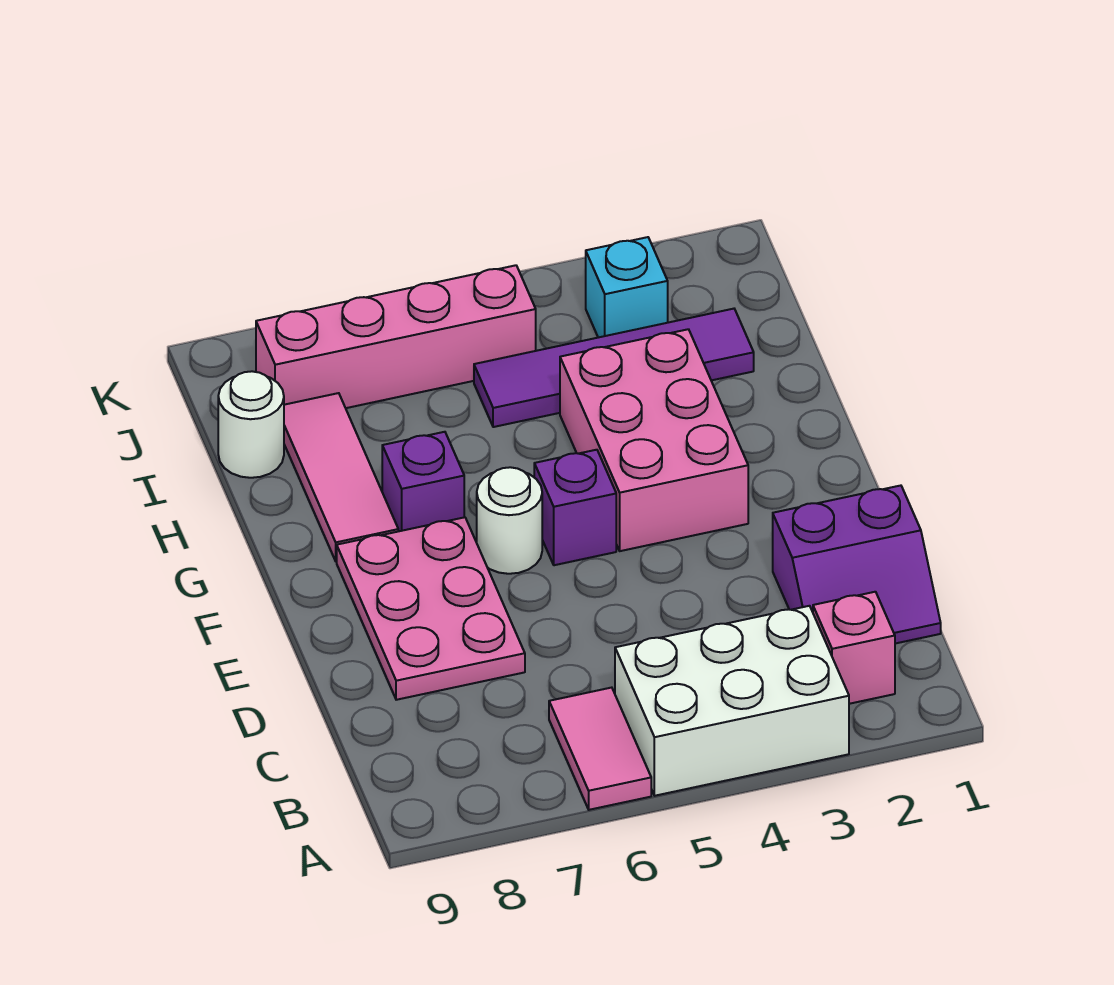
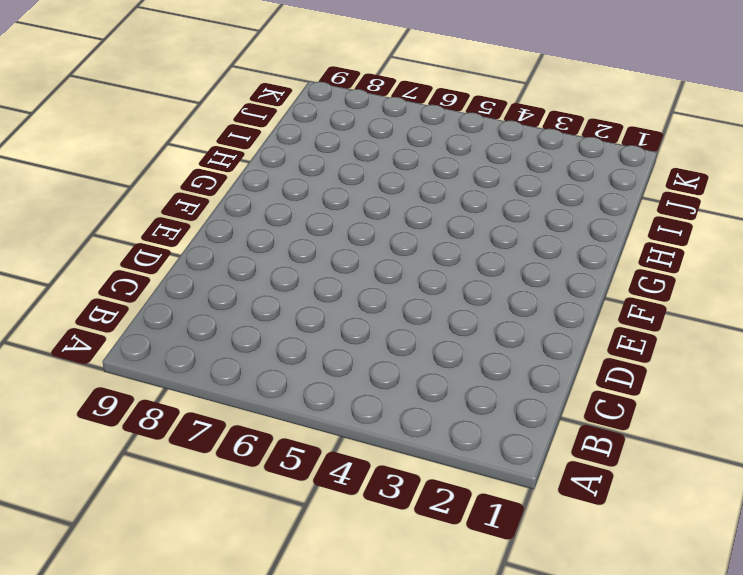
none -> white brick A3:B5 level 1
none -> pink tile A6:B6 level 1
none -> pink brick B2 level 1

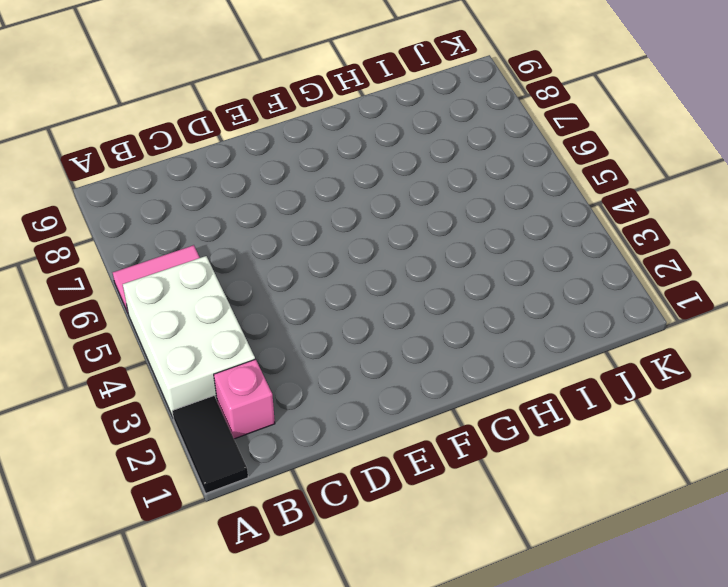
black tile A1:A2 level 1 -> none
none -> purple slope C1:D2 level 1 top D
none -> pink plate D7:F8 level 1
none -> pink brick F3:H4 level 1

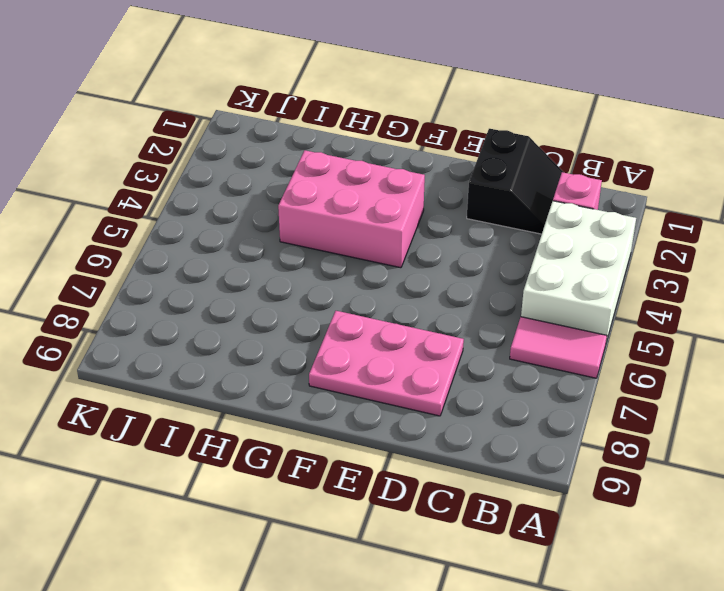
black slope C1:D2 level 1 top D -> purple slope C1:D2 level 1 top D
none -> purple brick F5 level 1
none -> white round brick F6 level 1
none -> purple brick G7 level 1

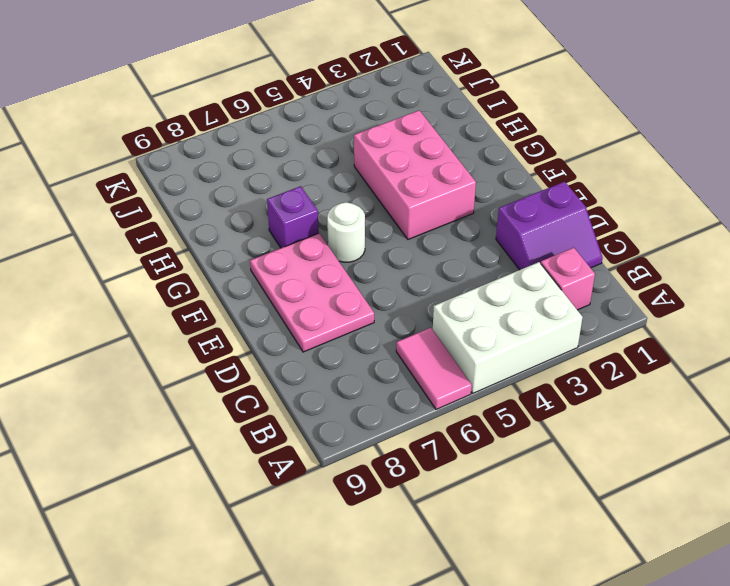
none -> purple brick F5 level 1
none -> pink tile G8:I8 level 1
none -> purple tile I2:I5 level 1

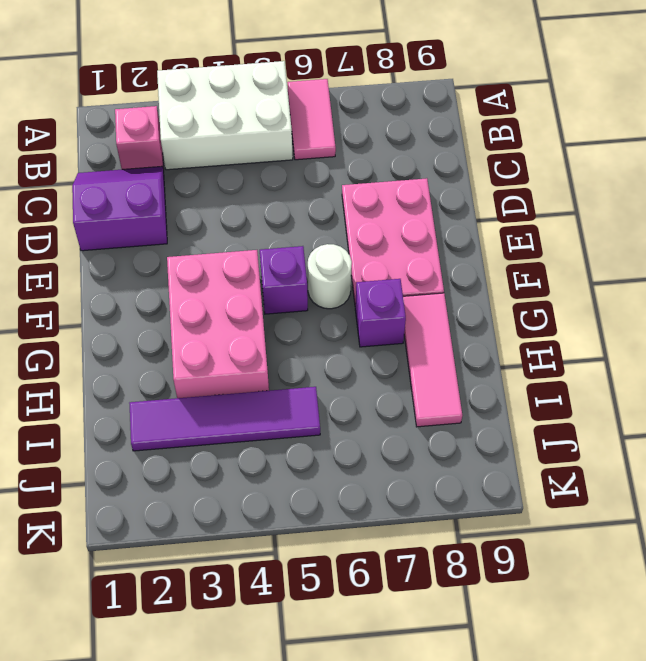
none -> white round brick I9 level 1
none -> cyan brick J3 level 1
none -> pink brick J5:J8 level 1

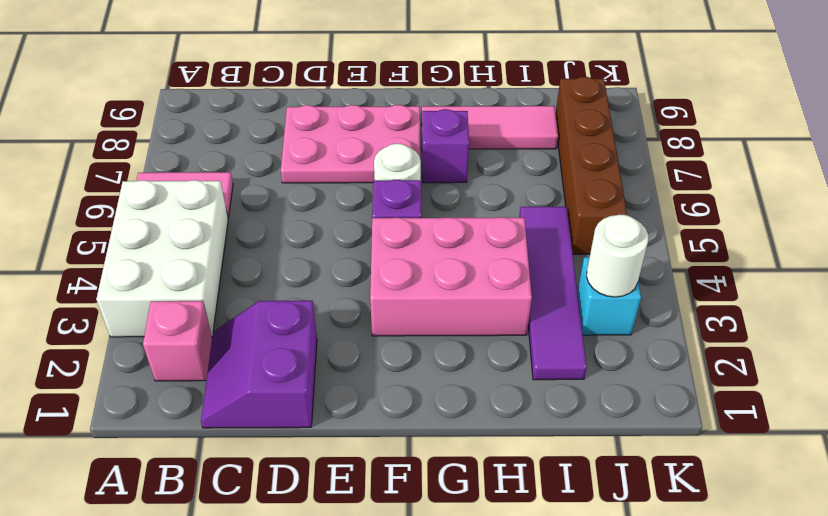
white round brick J3 level 2 -> white round brick I9 level 1
brown brick J5:J8 level 1 -> pink brick J5:J8 level 1

